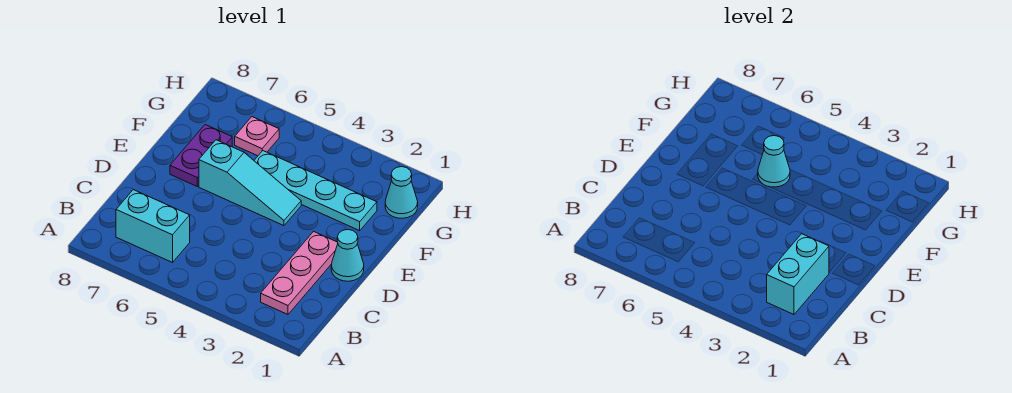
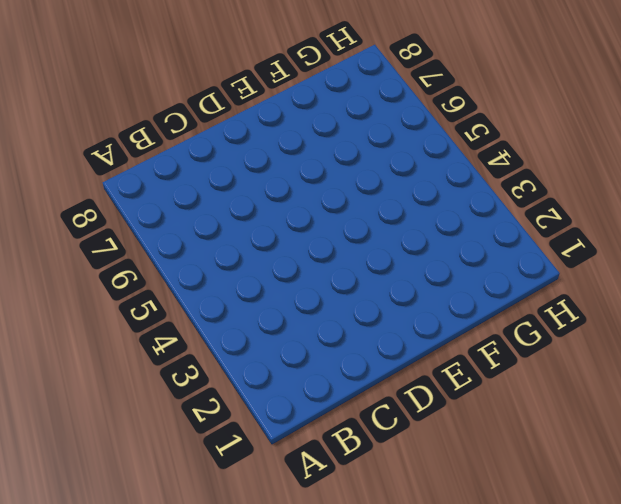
none -> pink plate B2:D2 level 1
none -> cyan brick B6:B7 level 1

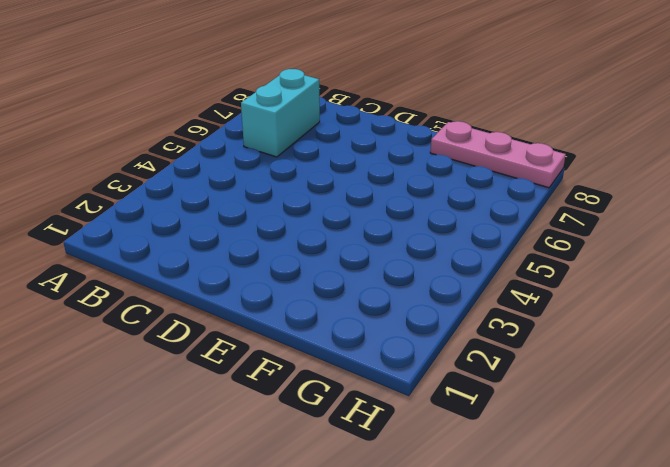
pink plate F8:H8 level 1 -> pink plate B2:D2 level 1
none -> cyan cone D1 level 1
none -> cyan slope E4:E6 level 1 top 6

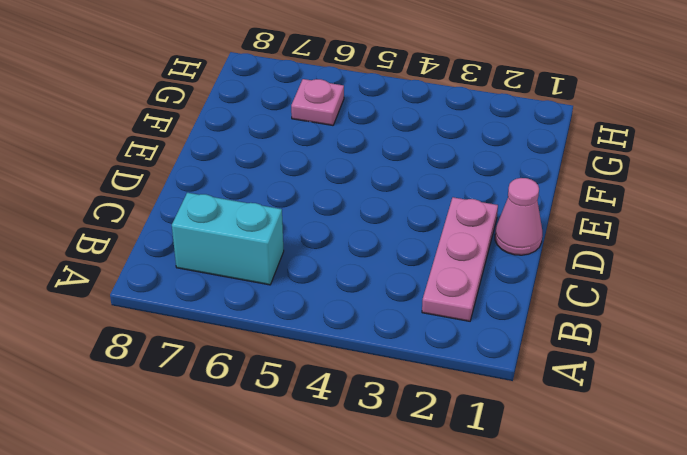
pink cone D1 level 1 -> cyan cone D1 level 1
none -> cyan slope E4:E6 level 1 top 6
none -> purple plate E7:F7 level 1

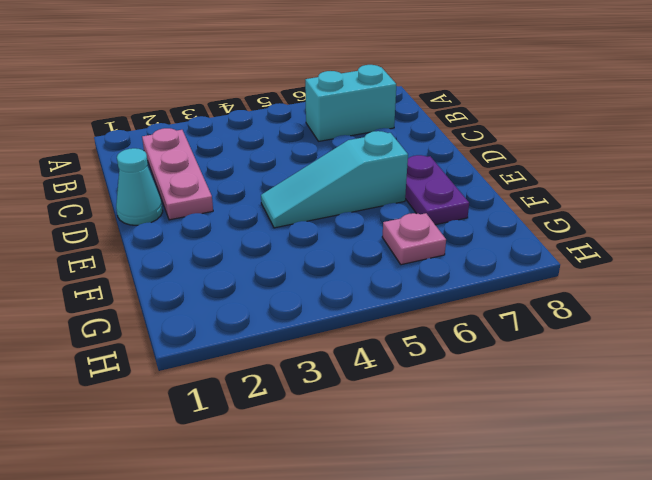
none -> cyan plate F2:F5 level 1
none -> cyan cone G1 level 1

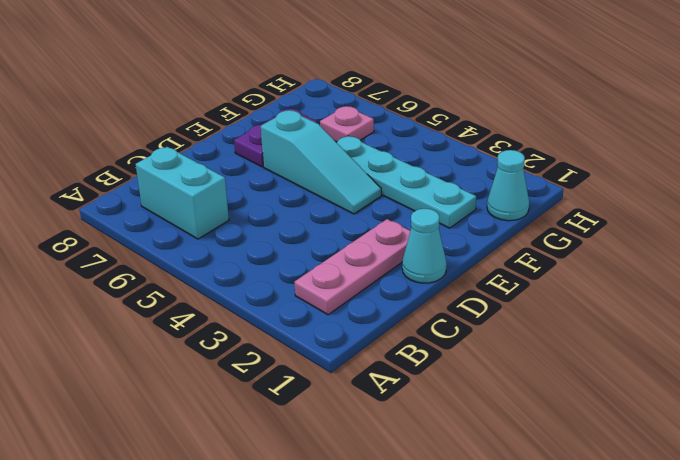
none -> cyan brick B2:C2 level 2
none -> cyan cone F5 level 2

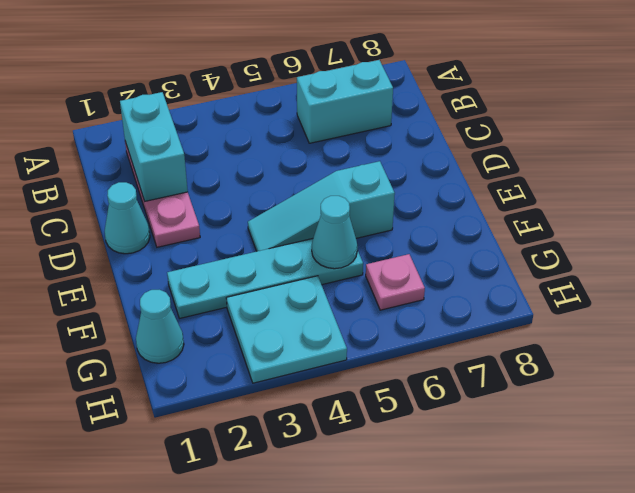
cyan plate G3:H4 level 1 -> none
none -> purple plate E7:F7 level 1

